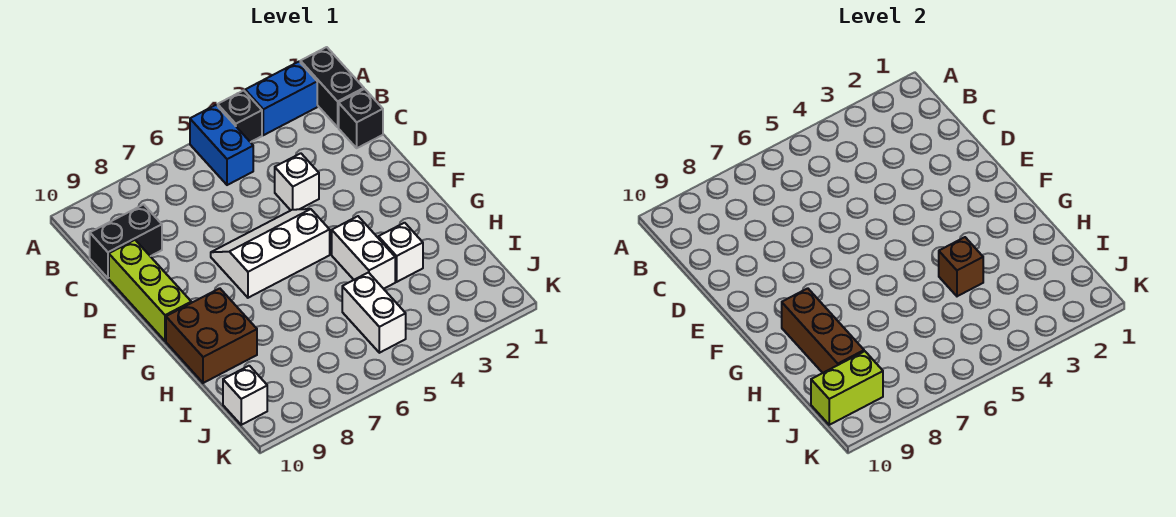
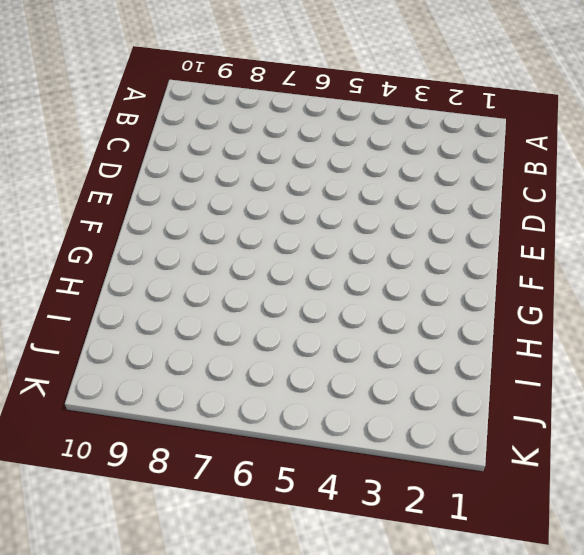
none -> black brick A1:B1 level 1
none -> blue brick A2:A3 level 1
none -> black brick A4 level 1

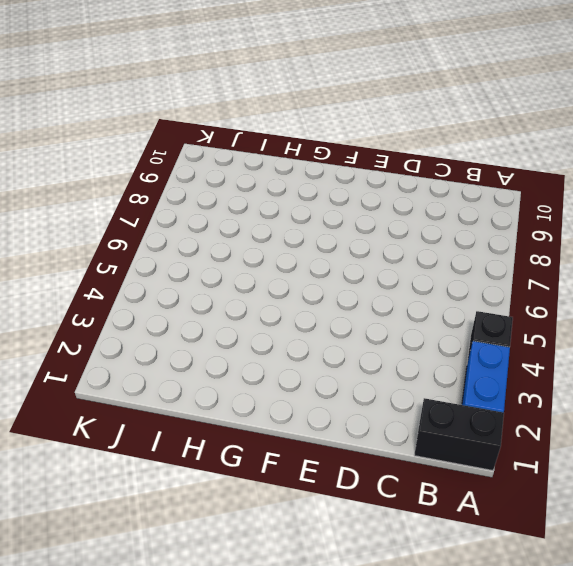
none -> blue brick A5:B5 level 1
none -> black brick C1 level 1
none -> black brick C9:C10 level 1

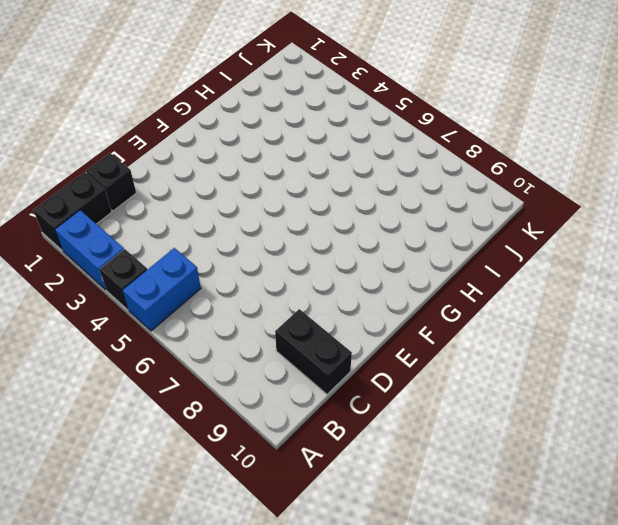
none -> white brick D4 level 1
none -> lime brick D10:F10 level 1
none -> white slope E5:F7 level 1 top F

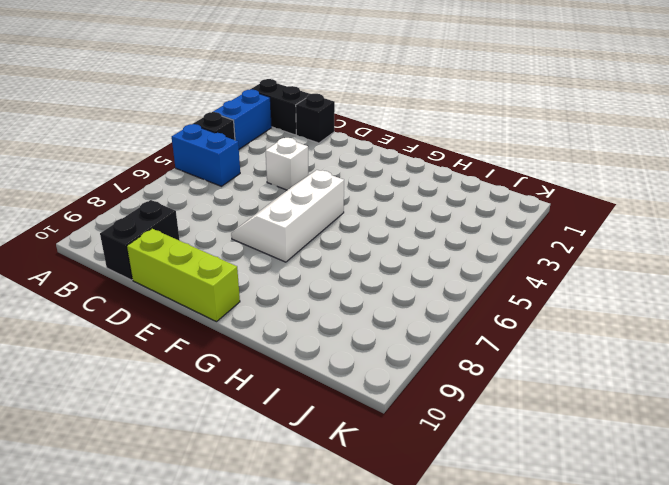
none -> white brick G4:H4 level 1
none -> brown brick G9:H10 level 1
none -> white brick H3 level 1

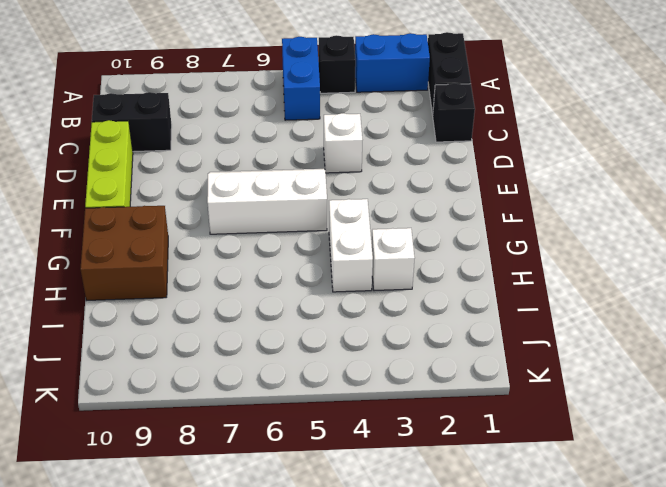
none -> white brick I5:J5 level 1
none -> white brick J10 level 1
none -> brown brick G9:I9 level 2

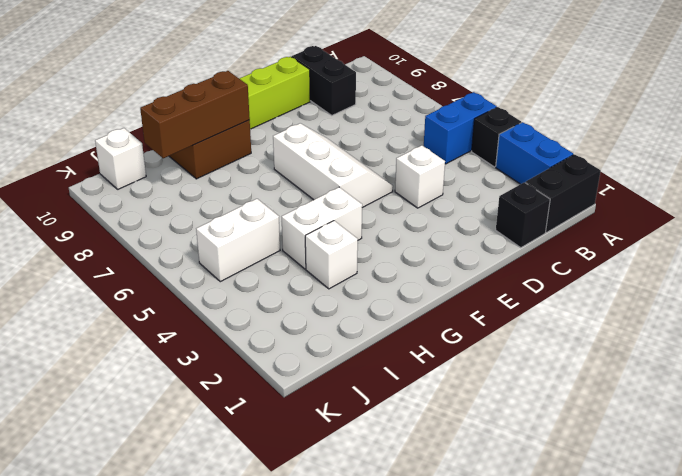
none -> brown brick H4 level 2
none -> lime brick J9:J10 level 2

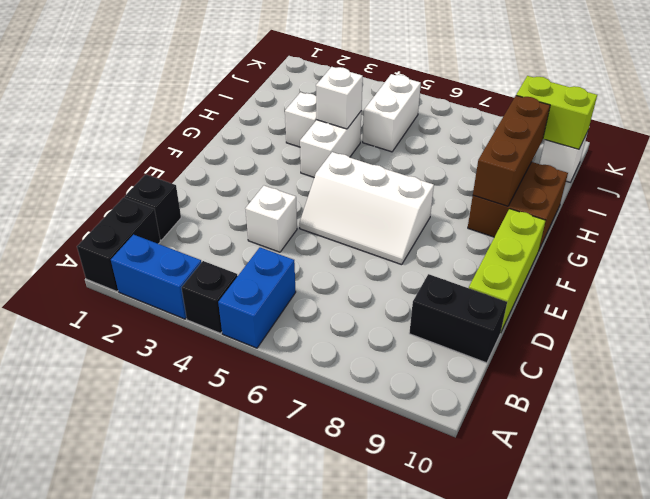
white brick H4 level 2 -> brown brick H4 level 2

